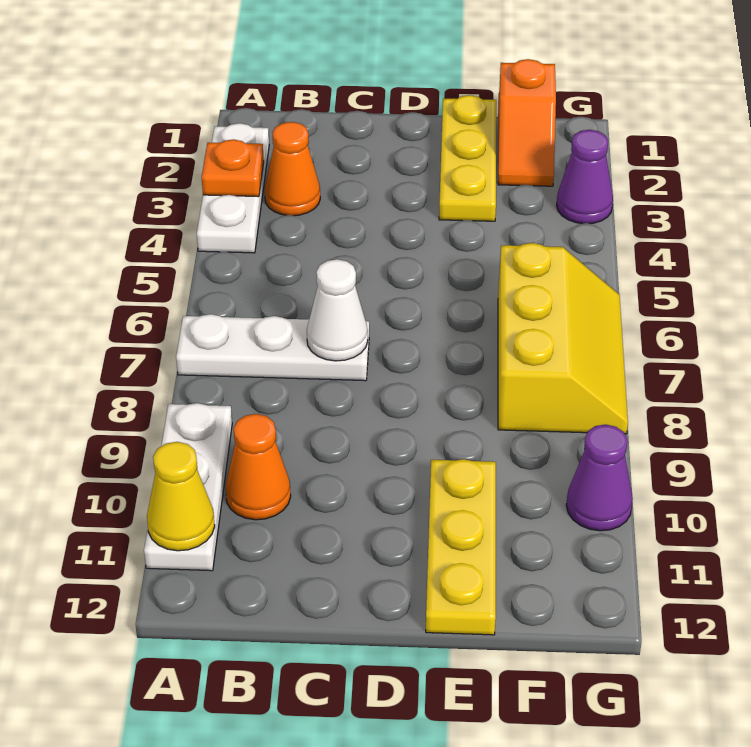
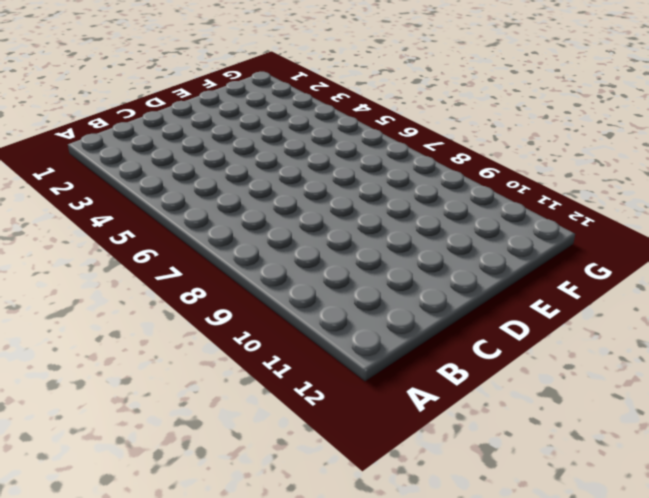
none -> white plate A2:A4 level 1
none -> white plate A7:C7 level 1
none -> white plate A9:A11 level 1

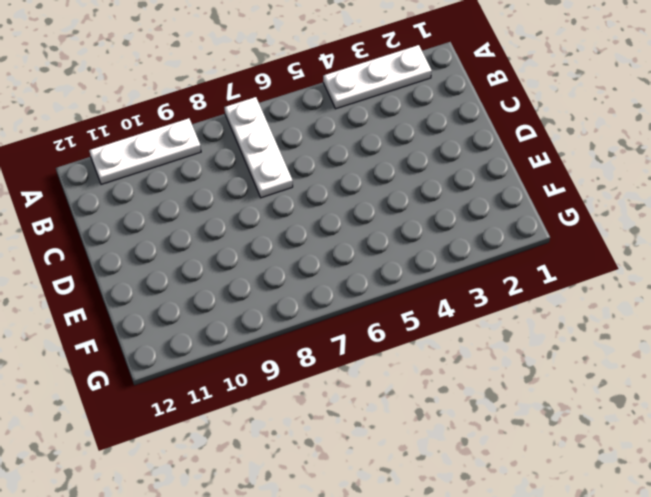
none -> orange cone B3 level 1
none -> orange cone B10 level 1
none -> yellow plate E1:E3 level 1

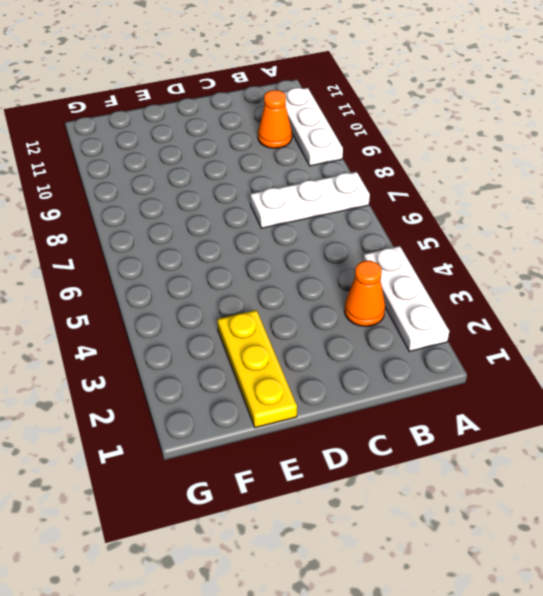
none -> yellow plate E10:E12 level 1
none -> orange slope F1:F2 level 1 top 1
none -> yellow slope F6:G8 level 1 top F

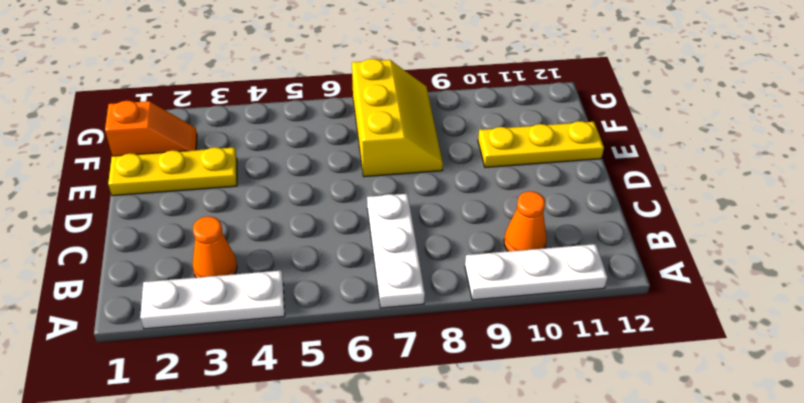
yellow slope E7:G8 level 1 top 7 -> yellow slope F6:G8 level 1 top F
none -> purple cone G3 level 1
none -> purple cone G10 level 1
none -> orange plate A3 level 2

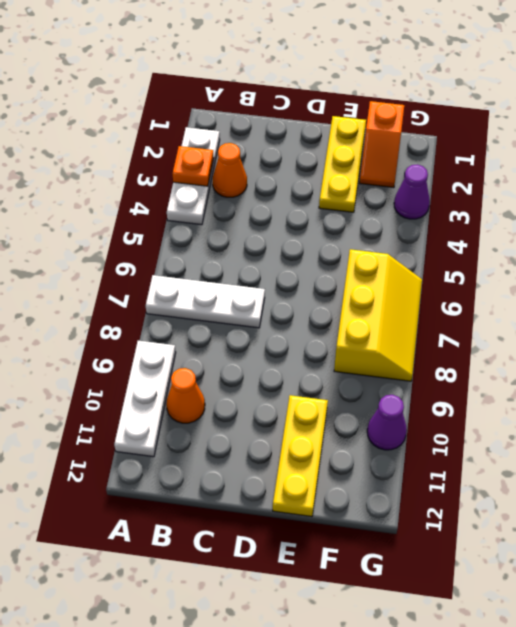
none -> yellow cone A11 level 2
none -> white cone C7 level 2

